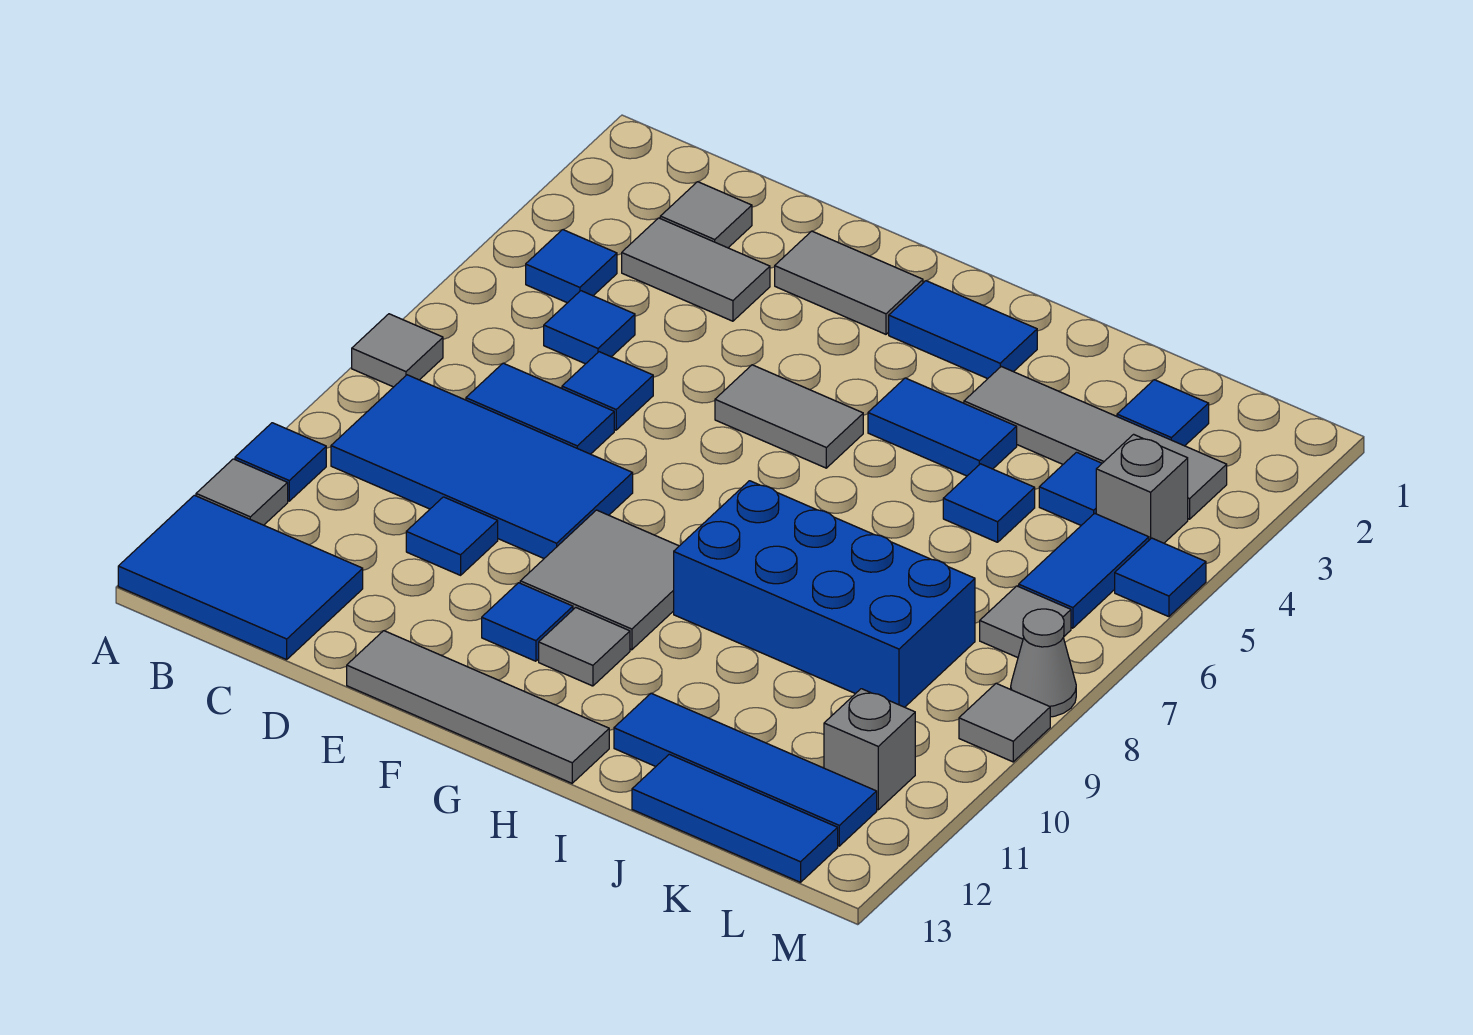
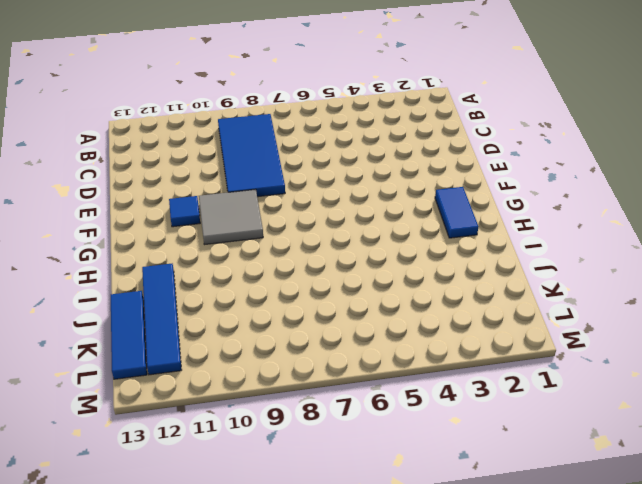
none -> grey tile A7 level 1
none -> blue tile A10 level 1
none -> grey tile A11 level 1
none -> blue tile A12:C13 level 1

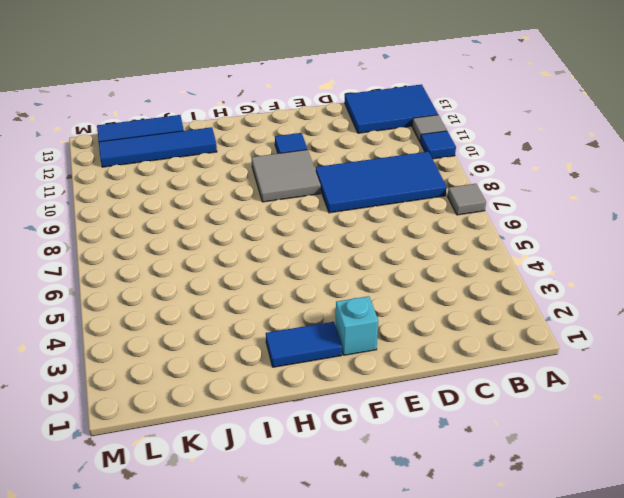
cyan brick F2 level 1 -> grey tile E2:F2 level 1
none -> blue tile B4 level 1
none -> grey tile C2 level 1
none -> grey tile C3:D3 level 1
none -> blue tile C5 level 1

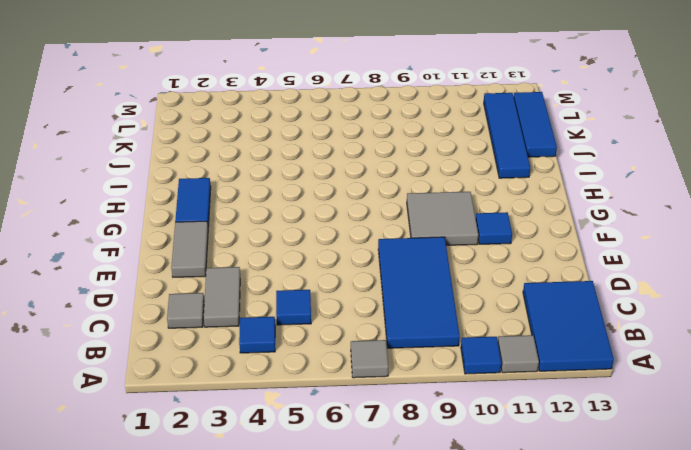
none -> blue tile C7:D7 level 1
none -> blue tile D6 level 1
none -> blue tile D10 level 1
none -> grey tile E13:H13 level 1

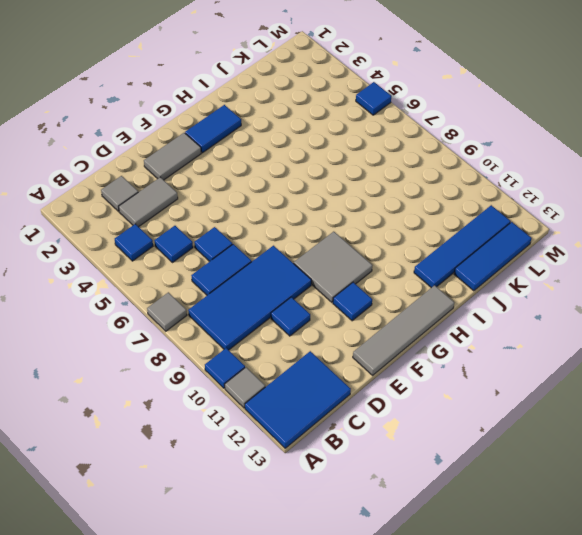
none -> grey tile F5:G5 level 1
none -> grey tile G11 level 1
none -> blue tile H4:I4 level 1
none -> blue brick H8:K9 level 1

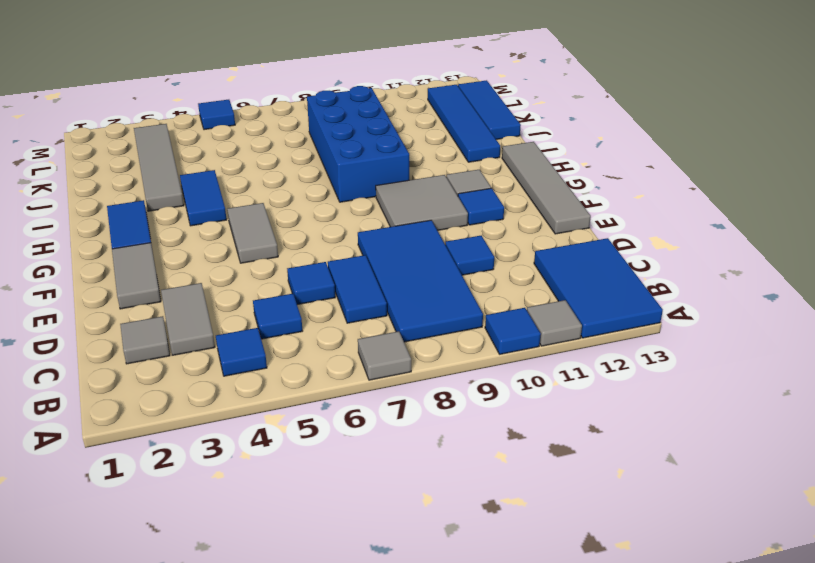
none -> blue tile J5 level 1
none -> blue tile K2 level 1
none -> blue tile K4 level 1
none -> grey brick L4 level 1

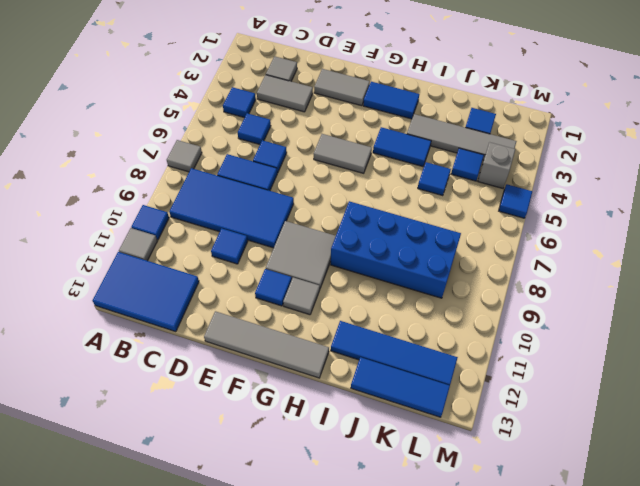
none -> blue tile L5:L6 level 1
none -> grey tile L7 level 1
none -> grey brick L11 level 1
none -> grey cone M8 level 1

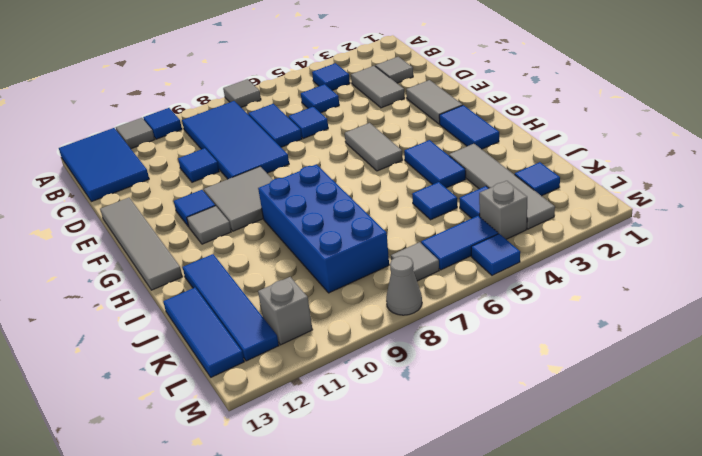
none -> grey tile M9 level 1

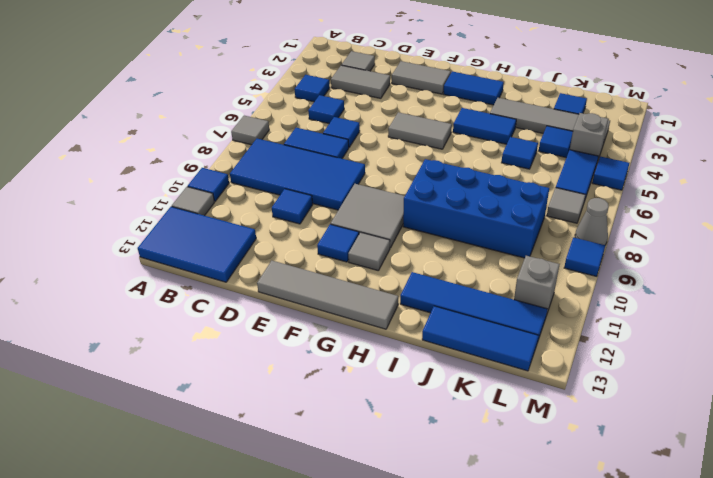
blue tile M9 level 1 -> grey tile M9 level 1

